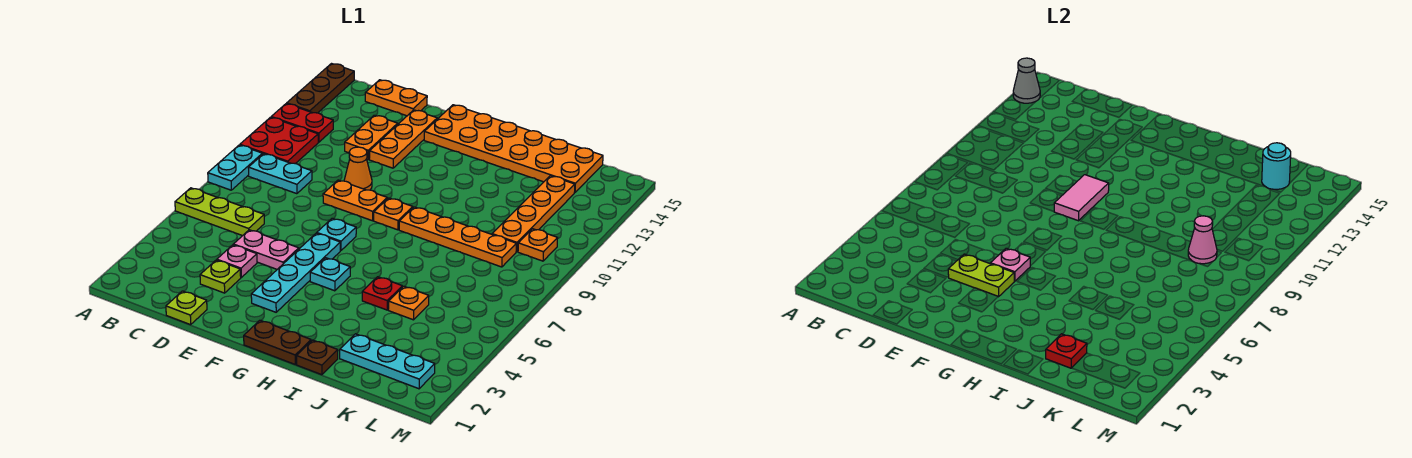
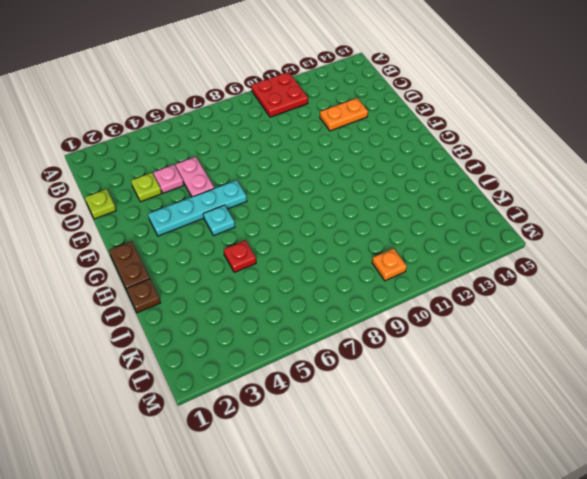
none -> lime plate A6:C6 level 1
none -> cyan plate A8:A9 level 1
none -> red plate A12:B12 level 1
none -> brown plate A13:A15 level 1

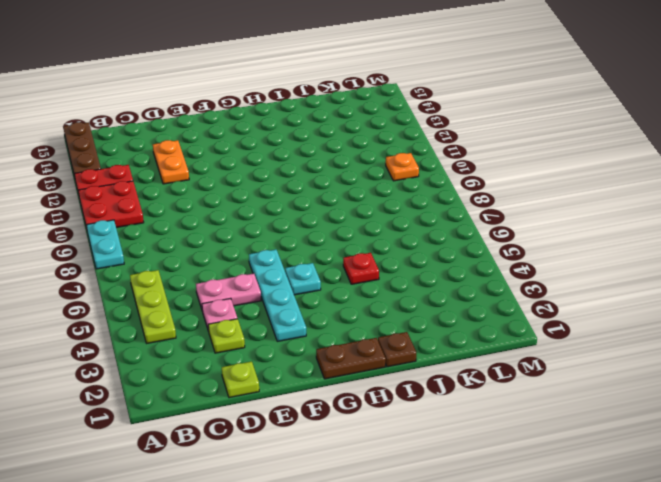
lime plate B4:B6 level 1 -> lime plate A6:C6 level 1
none -> cyan plate B9:C9 level 1
none -> orange plate C15:D15 level 1
none -> orange plate E9:F9 level 1
none -> orange cone E10 level 1

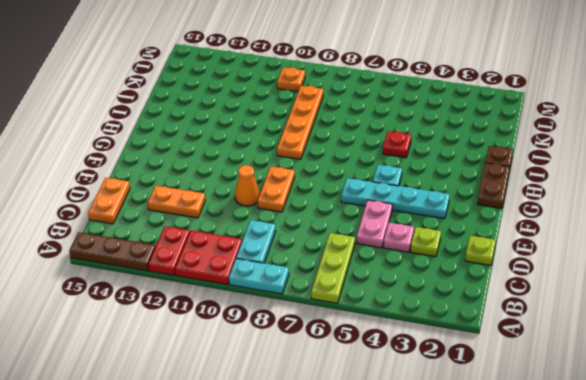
none -> orange plate E12:E14 level 1
none -> cyan plate F7 level 1
none -> orange plate F14:K15 level 1
none -> orange plate G9 level 1

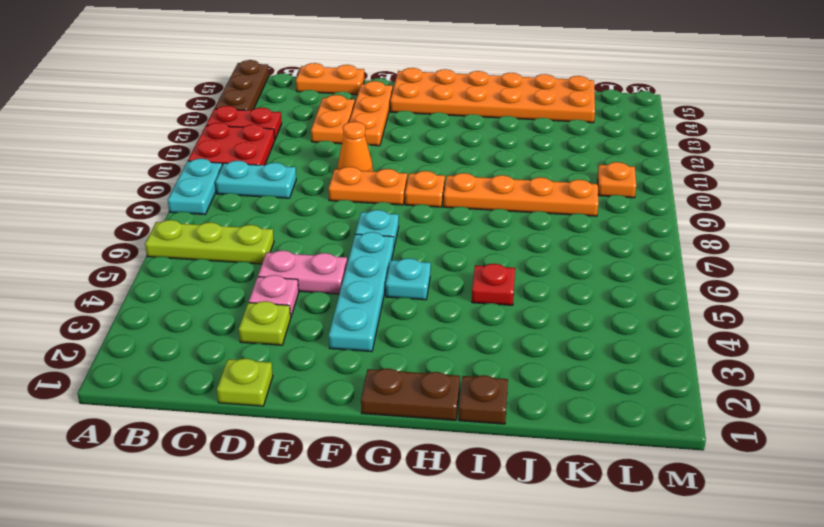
none -> cyan plate J2:L2 level 1
none -> orange plate J5 level 1
none -> orange plate K10:K13 level 1
none -> grey cone A14 level 2

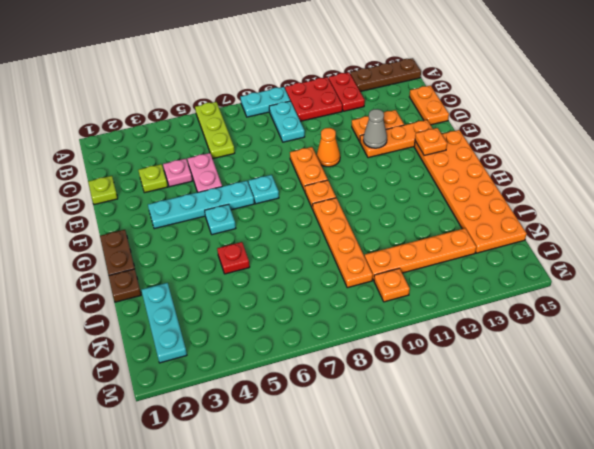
grey cone E12 level 2 -> grey cone A14 level 2
orange plate F14 level 2 -> orange plate J5 level 1
none -> lime plate E4:F4 level 2
none -> pink plate F5 level 2
none -> pink tile F9:F10 level 2
none -> red plate J2 level 2

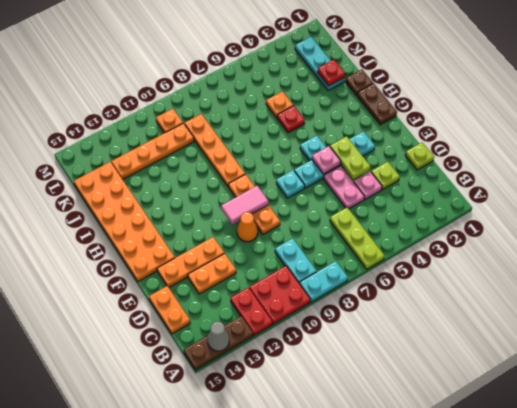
none -> pink cone K9 level 2
none -> cyan round brick K14 level 2

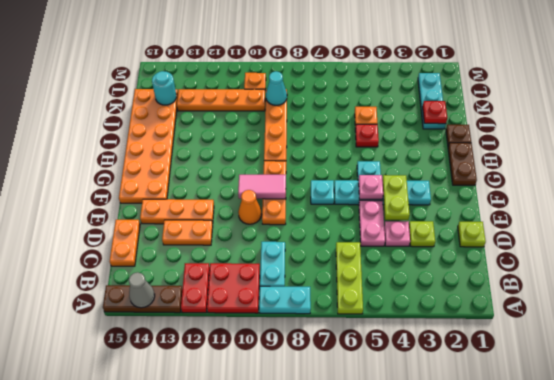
cyan cone K9 level 2 -> pink cone K9 level 2

